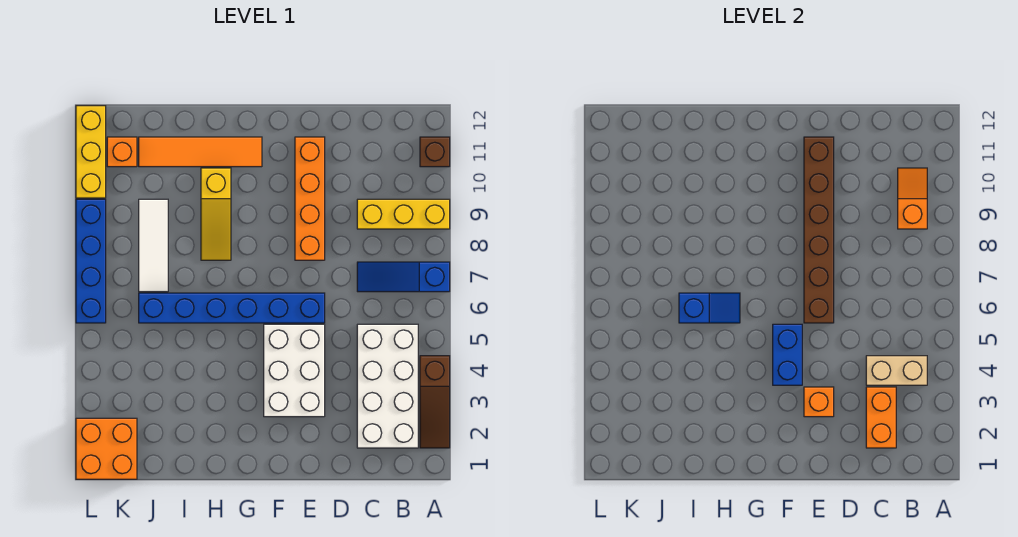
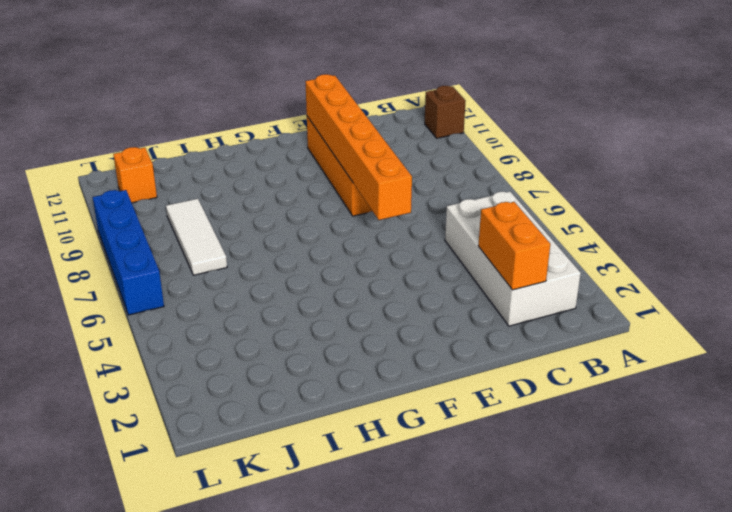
orange brick E6:E11 level 2 -> brown brick E6:E11 level 2
none -> brown slope A2:A4 level 1 top 4
none -> blue slope A7:C7 level 1 top A
none -> yellow brick A9:C9 level 1

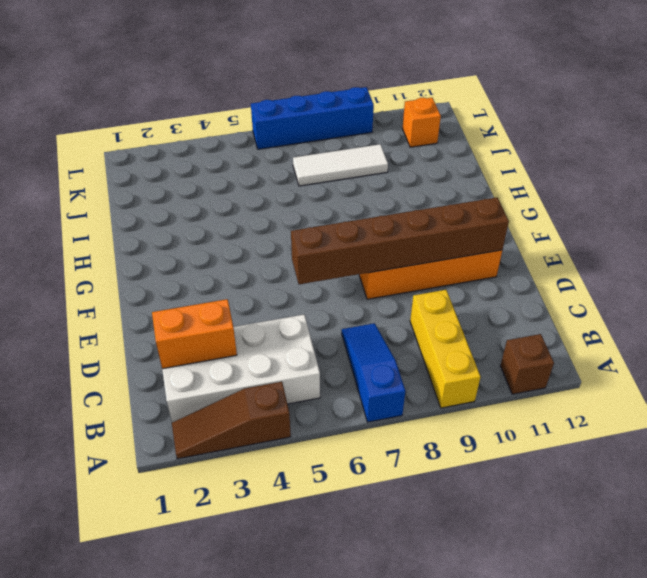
none -> white brick E3:F5 level 1
none -> blue brick E6:J6 level 1
none -> orange tile G11:J11 level 1

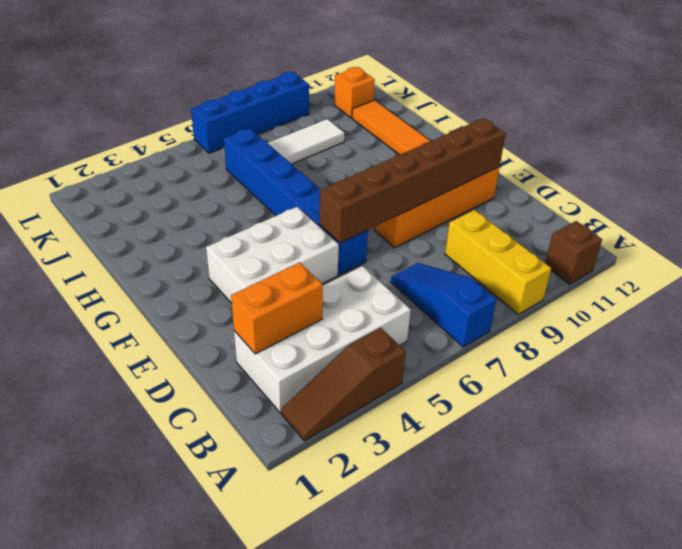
none -> yellow slope H8:H10 level 1 top 10
none -> orange brick K1:L2 level 1
none -> yellow brick L10:L12 level 1

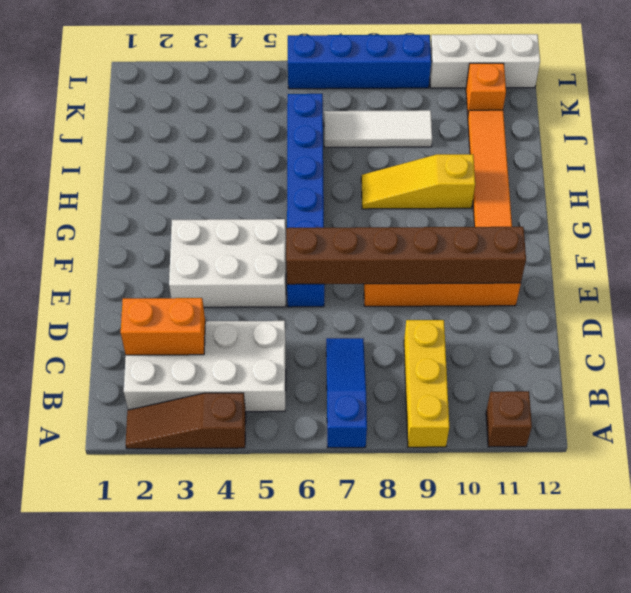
white brick L10:L12 level 1 -> yellow brick L10:L12 level 1
none -> orange brick K1:L2 level 1
none -> tan brick B4:C4 level 2
none -> orange slope B9:B10 level 2 top 9

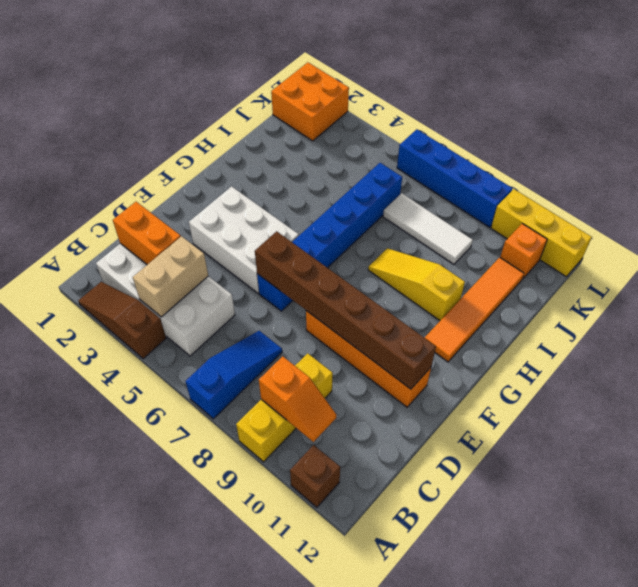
none -> orange brick E3 level 2
none -> blue brick F4:F5 level 2
none -> blue slope H6:I6 level 2 top I

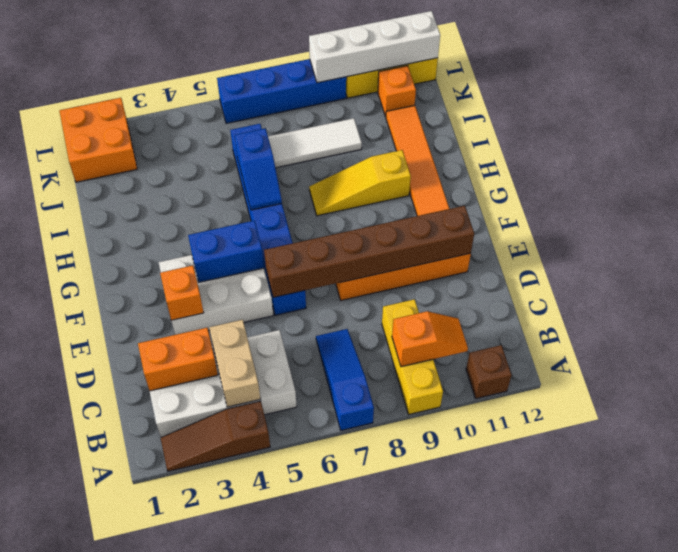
white brick L9:L12 level 2 -> none

